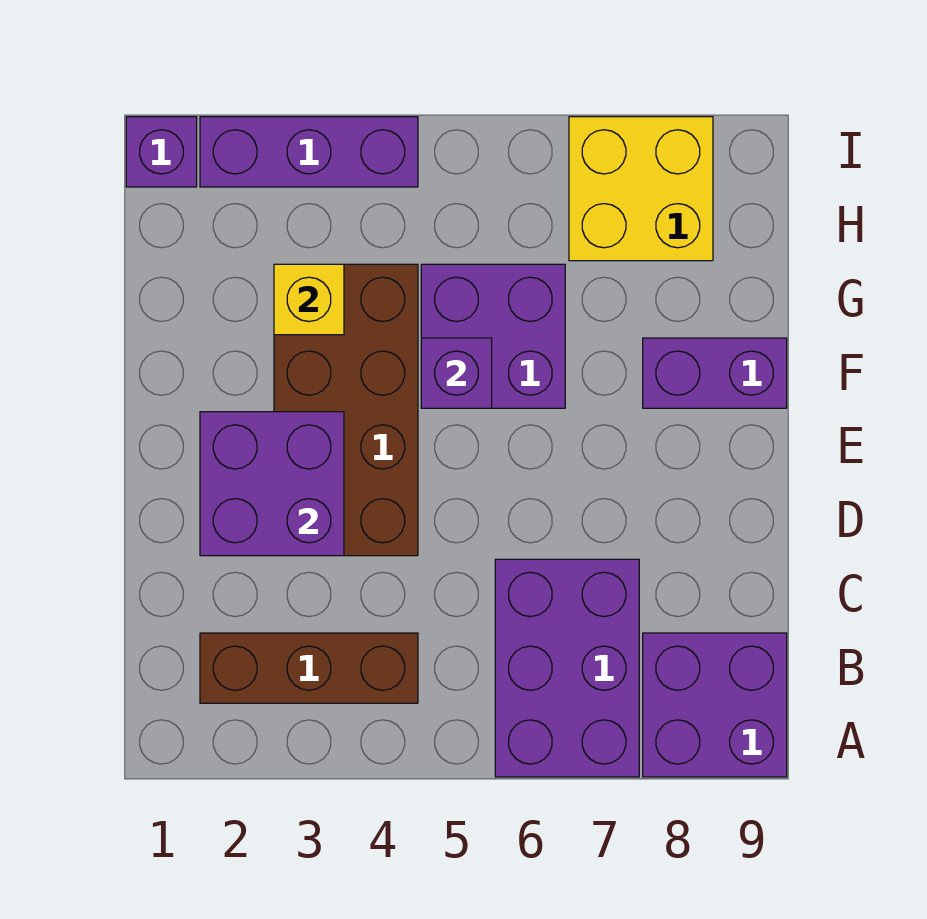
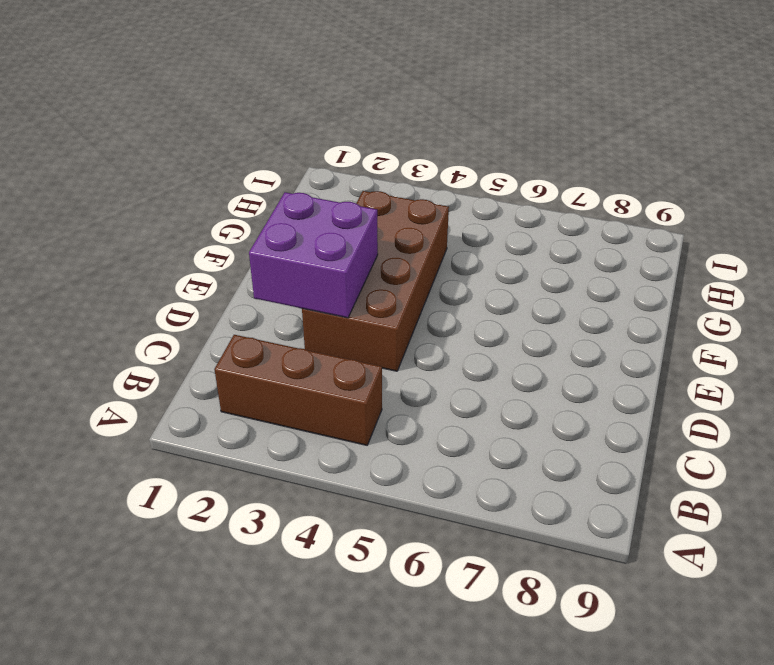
none -> purple brick A6:C7 level 1
none -> purple brick A8:B9 level 1
none -> purple brick F5:G6 level 1

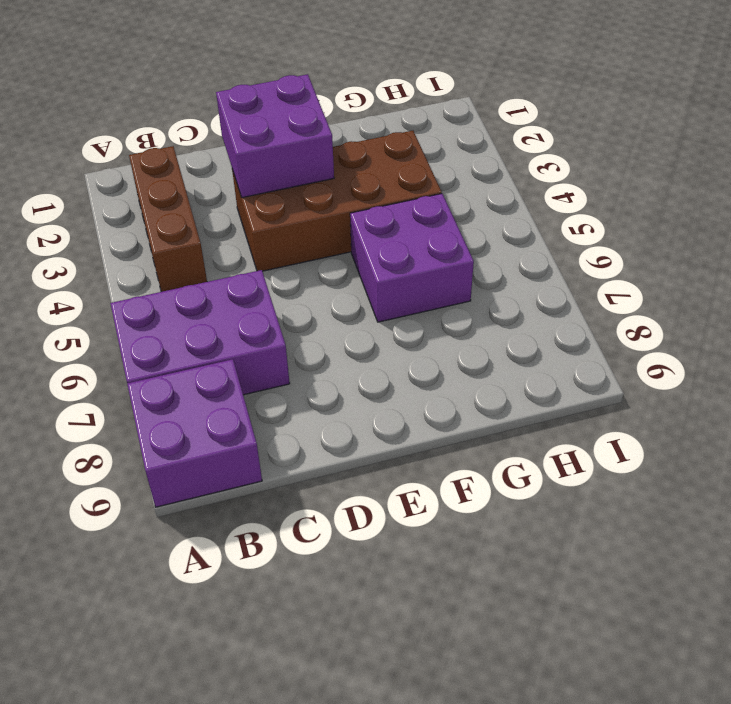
none -> purple brick F8:F9 level 1
none -> yellow brick H7:I8 level 1
none -> purple brick I1 level 1

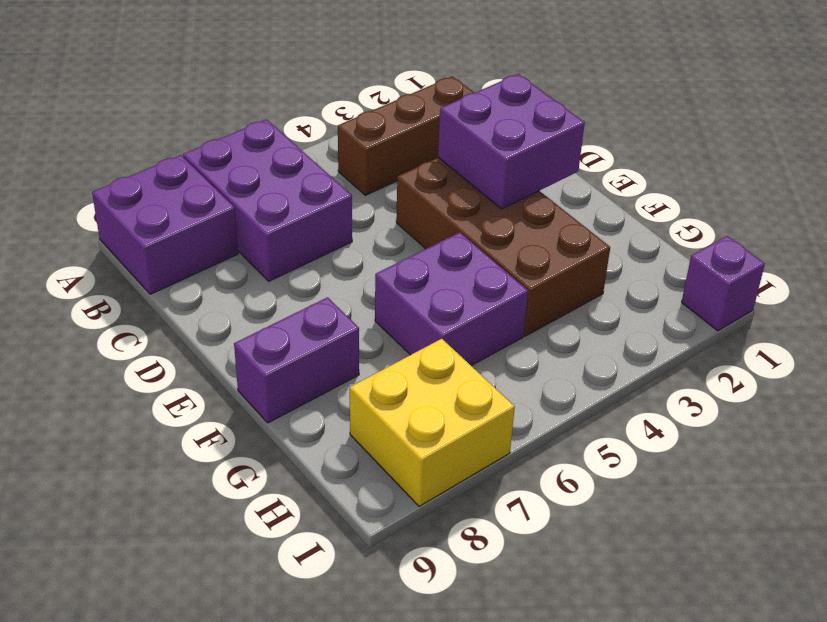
none -> purple brick I2:I4 level 1
none -> purple brick F5 level 2
none -> yellow brick G3 level 2

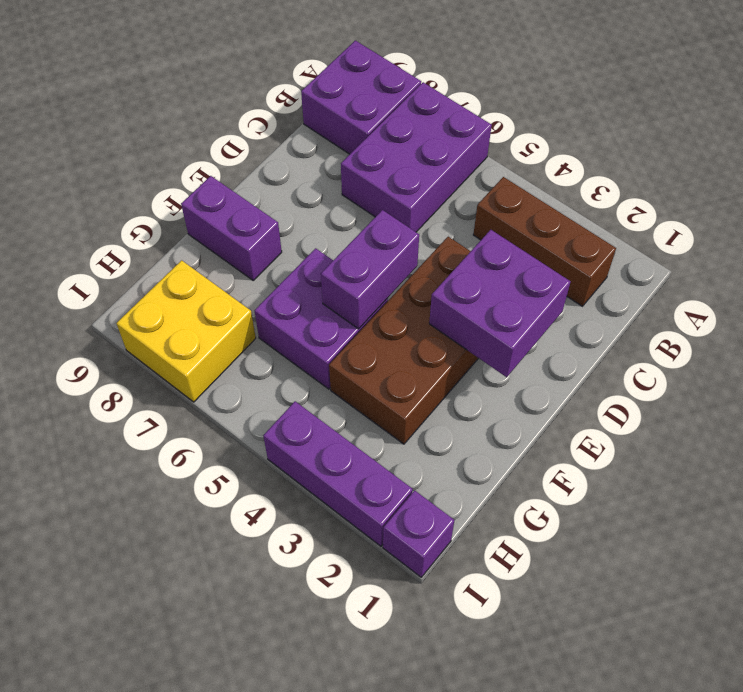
purple brick E5:F5 level 2 -> purple brick F5 level 2
none -> yellow brick G3 level 2

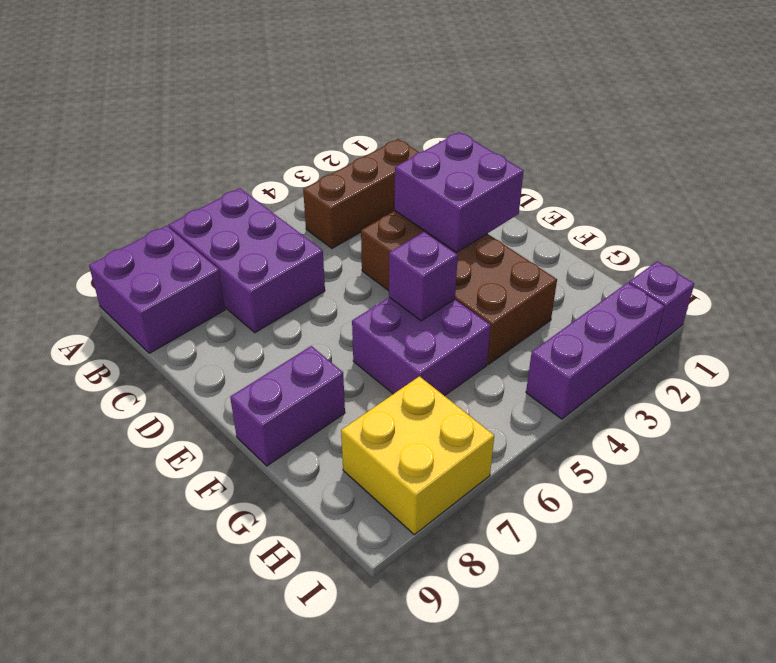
none -> yellow brick G3 level 2

